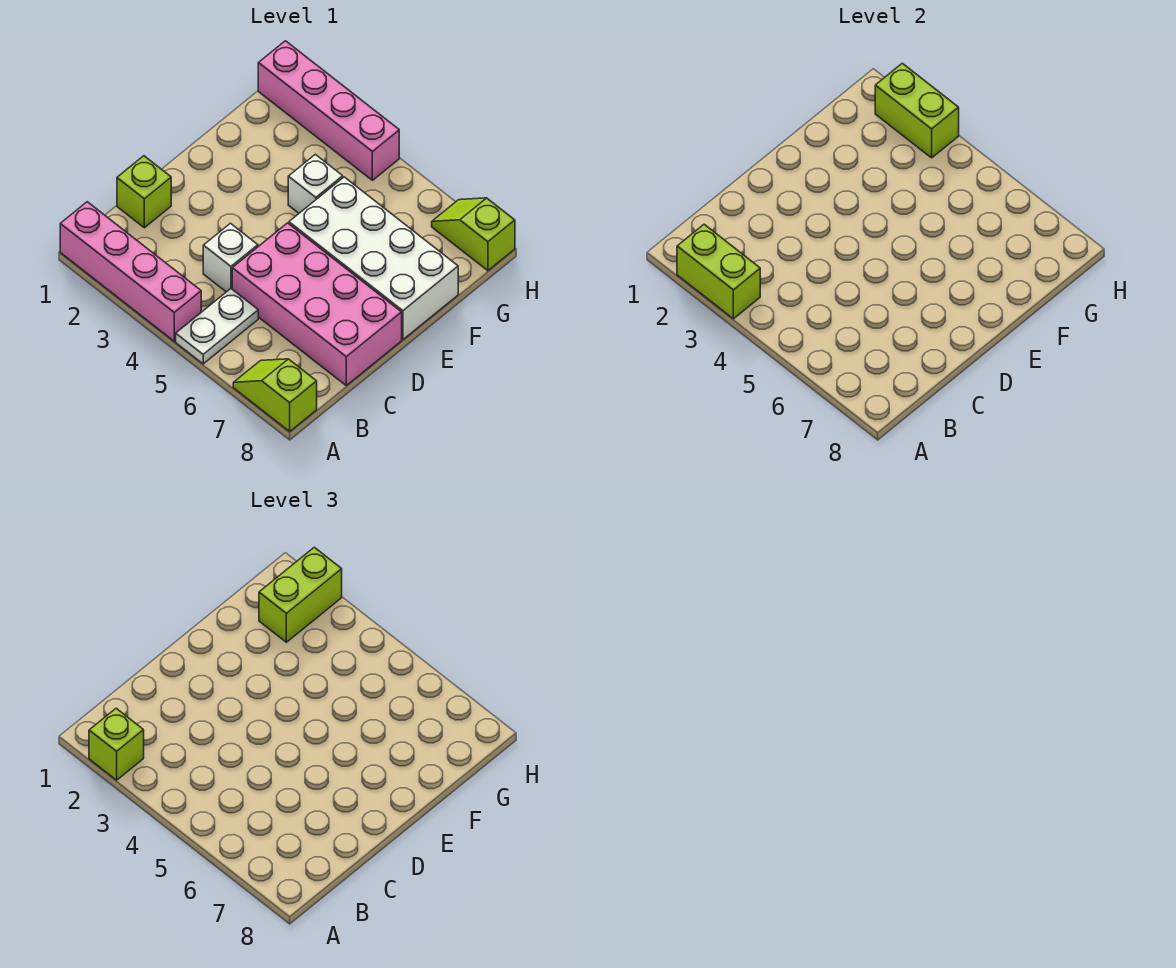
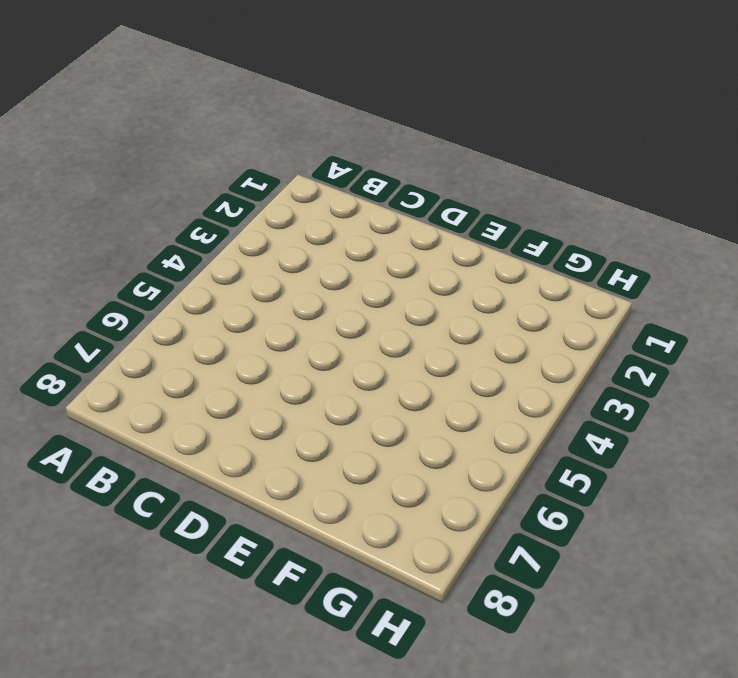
none -> pink brick A1:A4 level 1
none -> white plate A5:B5 level 1
none -> lime slope A7:A8 level 1 top 8

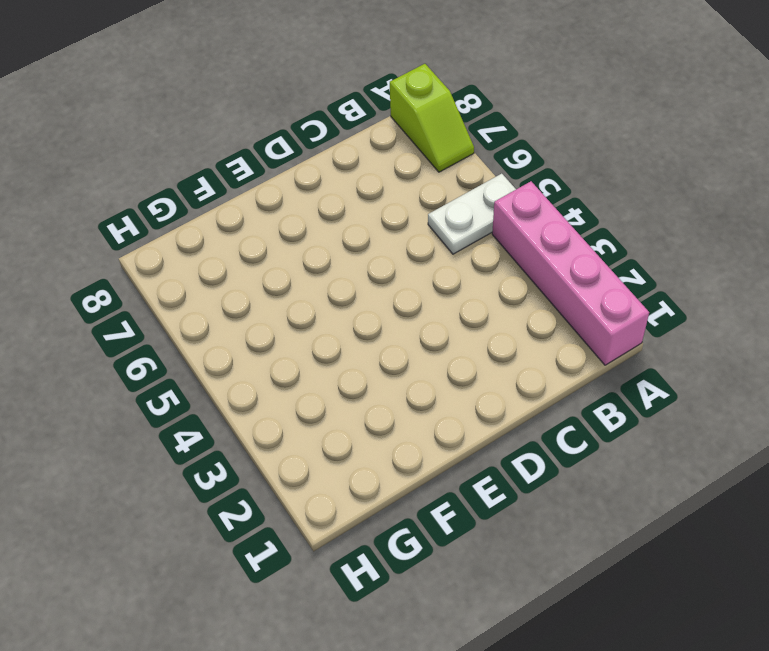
none -> lime brick C1 level 1
none -> white brick C4 level 1
none -> pink brick C5:D8 level 1

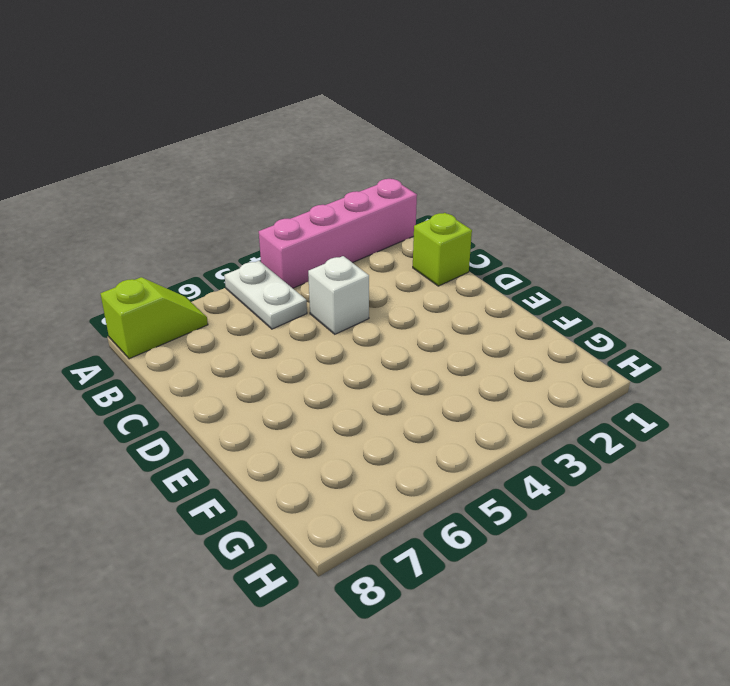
none -> pink brick C5:D8 level 1
none -> white brick E5:F8 level 1
none -> white brick F4 level 1

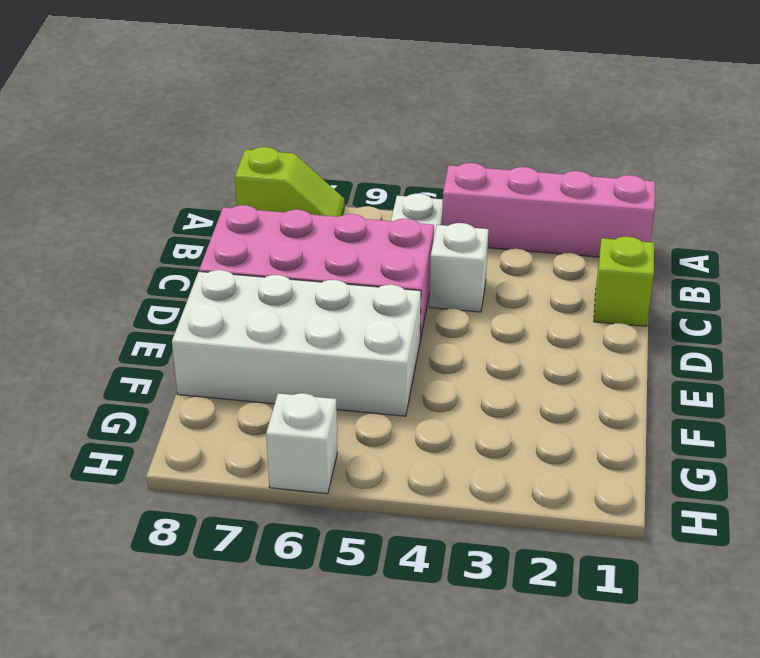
white brick H6 level 1 -> white brick F4 level 1
none -> pink brick H1:H4 level 1
none -> lime slope H7:H8 level 1 top 8
none -> lime brick A2:A3 level 2

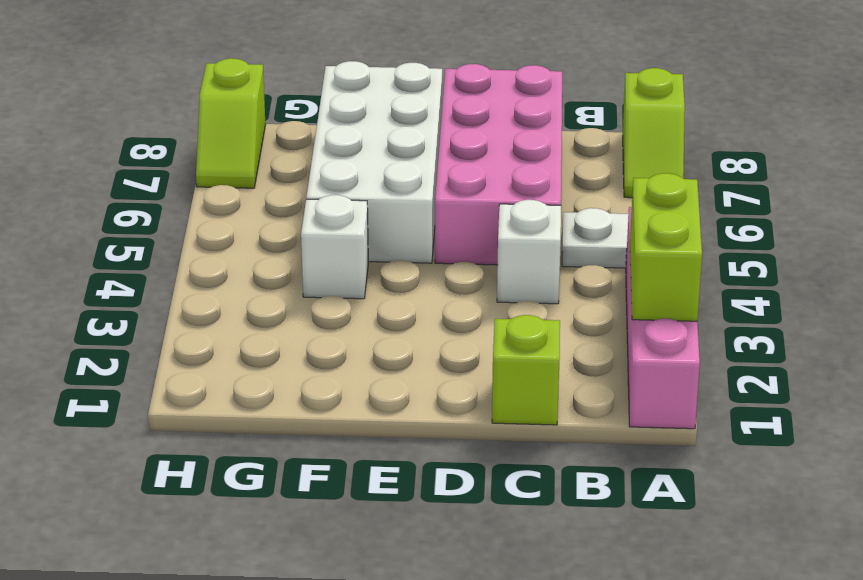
none -> pink brick H1:H4 level 1
none -> lime brick H2:H3 level 2
none -> lime brick A2 level 3

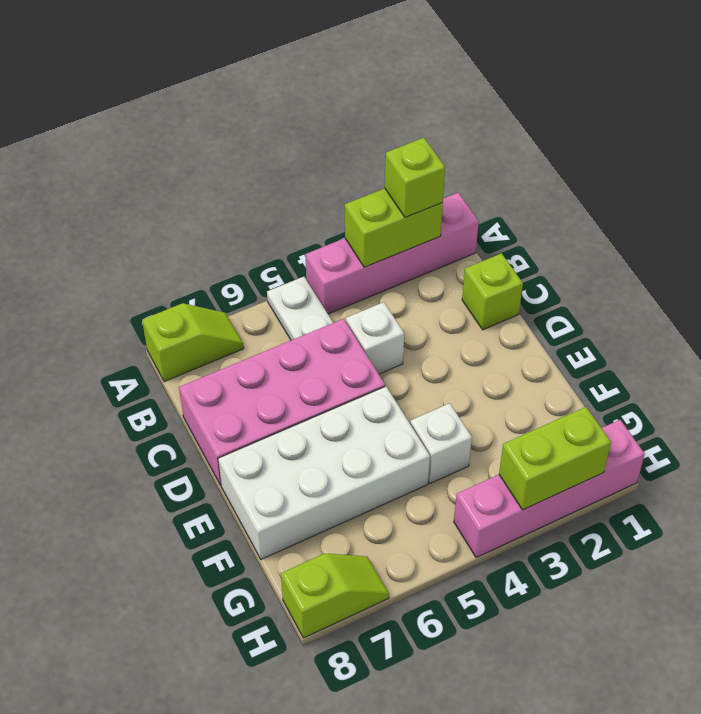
none -> lime brick G2:H2 level 3

